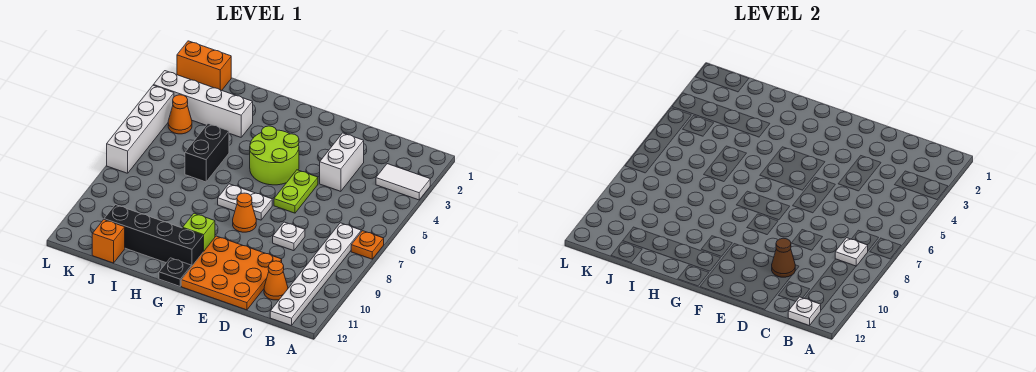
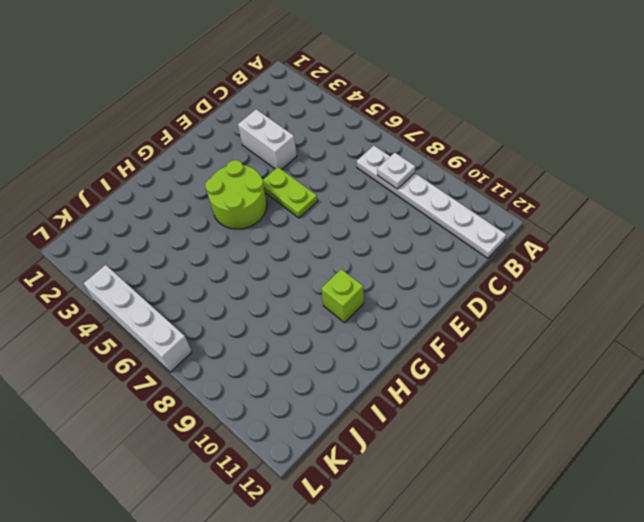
none -> white tile A3:B3 level 1
none -> orange plate A7 level 1
none -> orange cone C11 level 1

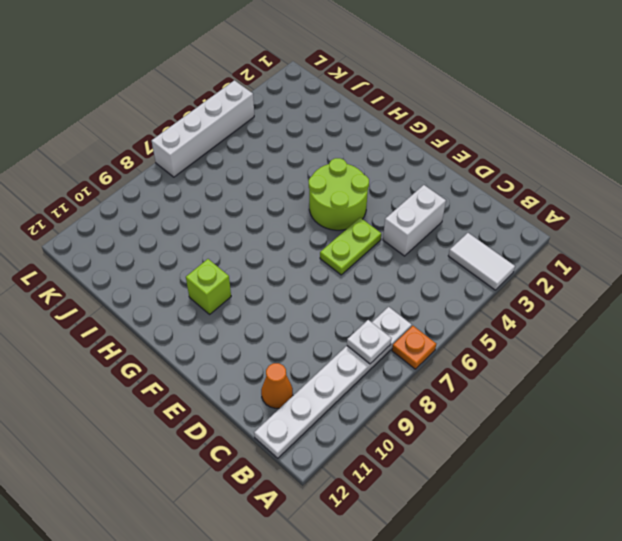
none -> white plate D8 level 1
none -> orange plate D10:F12 level 1
none -> white plate F7:G7 level 1

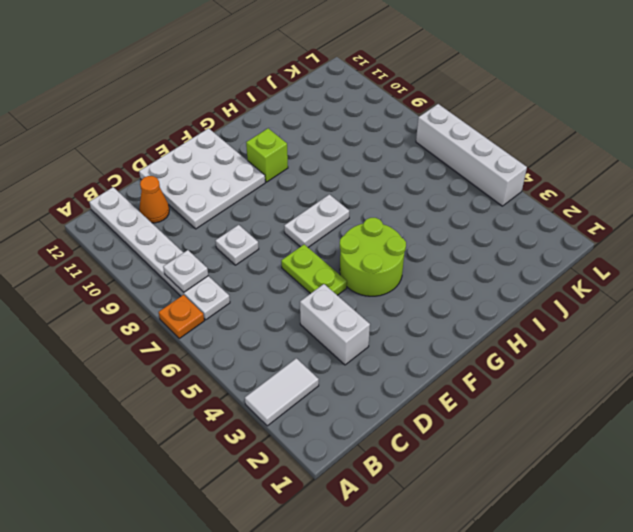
white plate D10:F12 level 1 -> orange plate D10:F12 level 1
none -> orange cone F8 level 1
none -> black brick G11:J11 level 1
none -> black plate G12 level 1

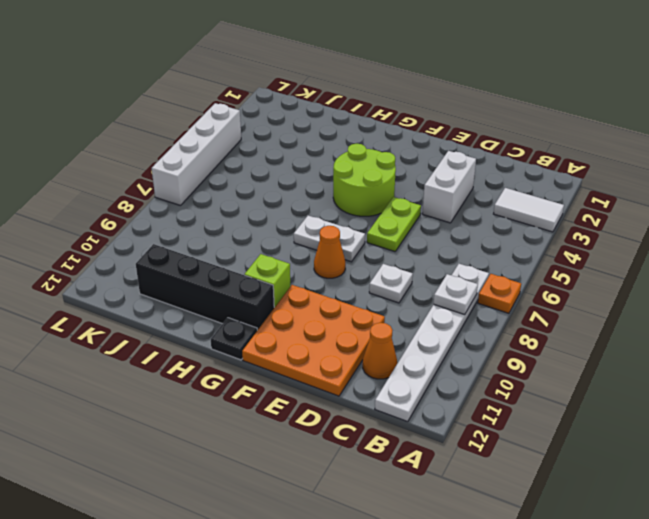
none -> white brick I3:L3 level 1
none -> black brick I5:I6 level 1
none -> orange brick J12 level 1

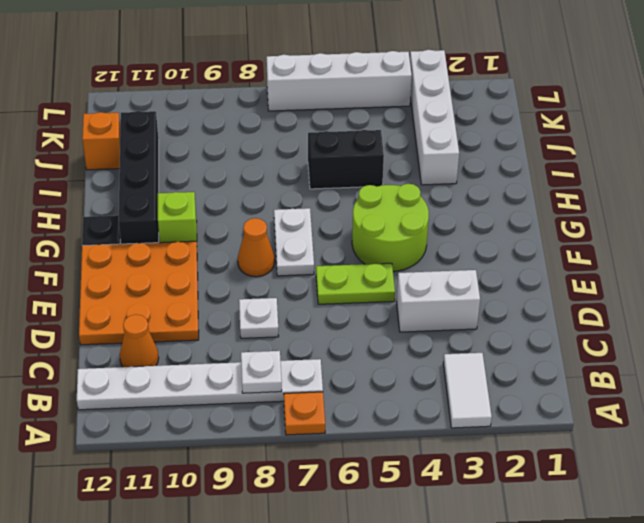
none -> orange brick K1:L1 level 1
none -> orange cone K4 level 1
none -> white plate B12 level 2

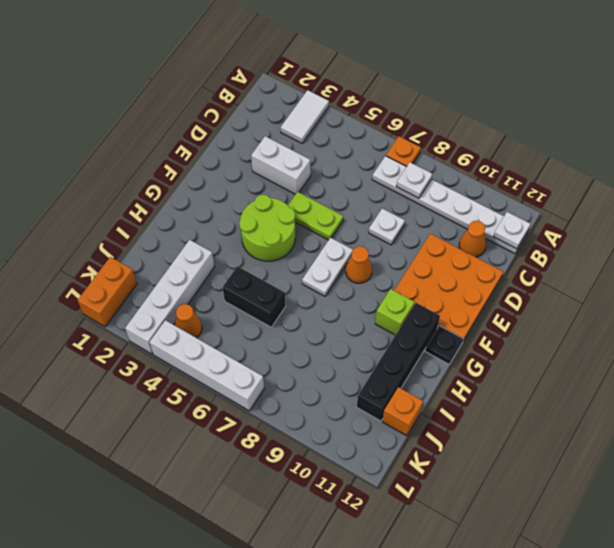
none -> brown cone D10 level 2

